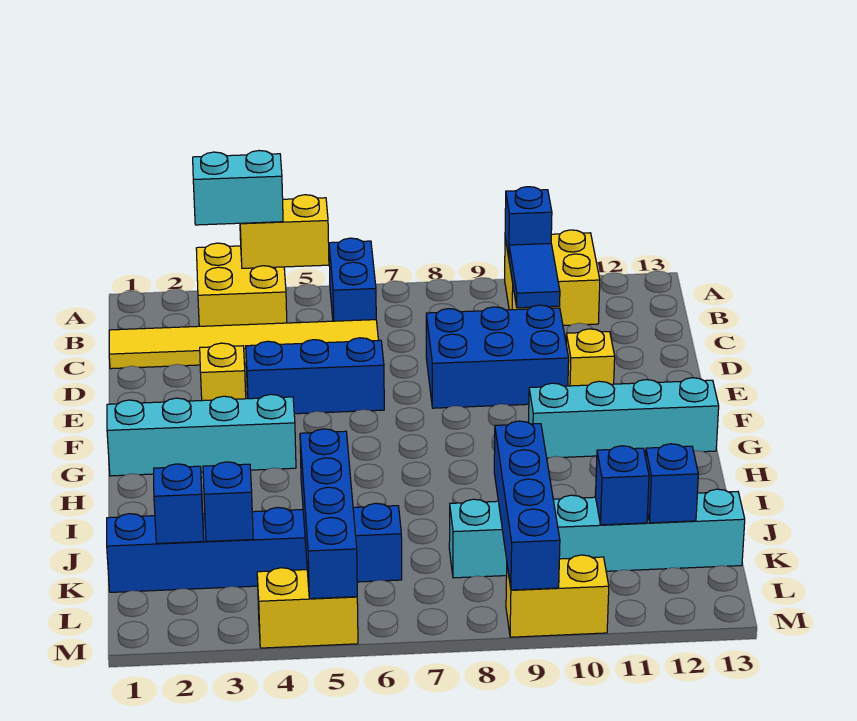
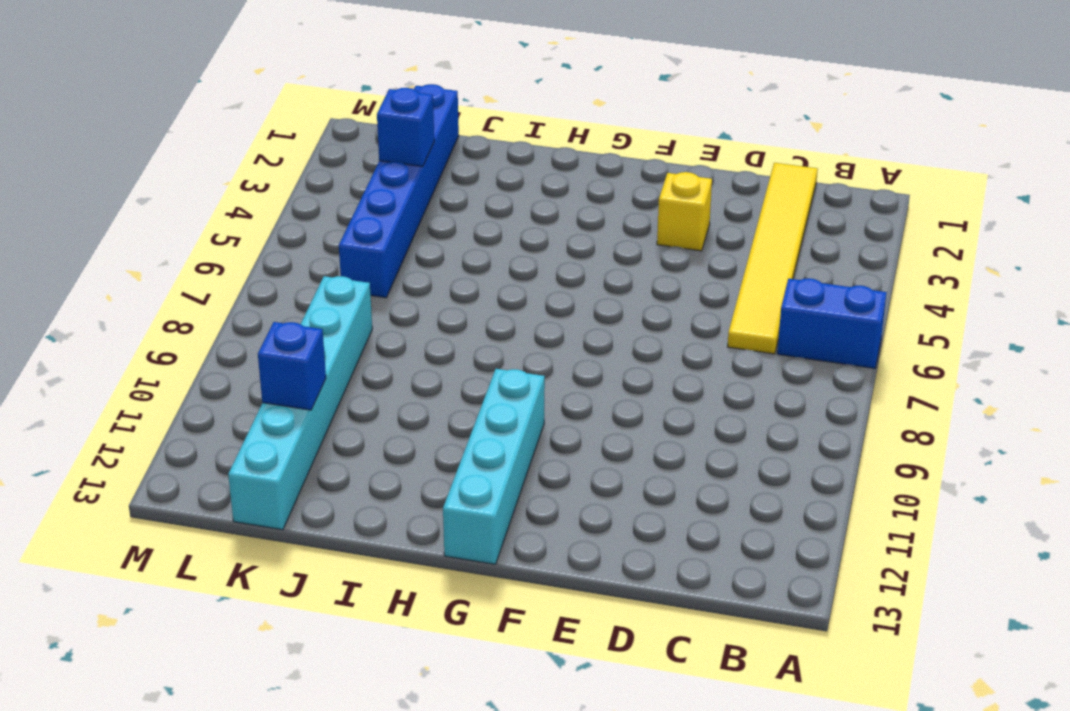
none -> yellow brick A3:B4 level 1
none -> yellow brick A10:B11 level 1
none -> blue brick D8:E10 level 1

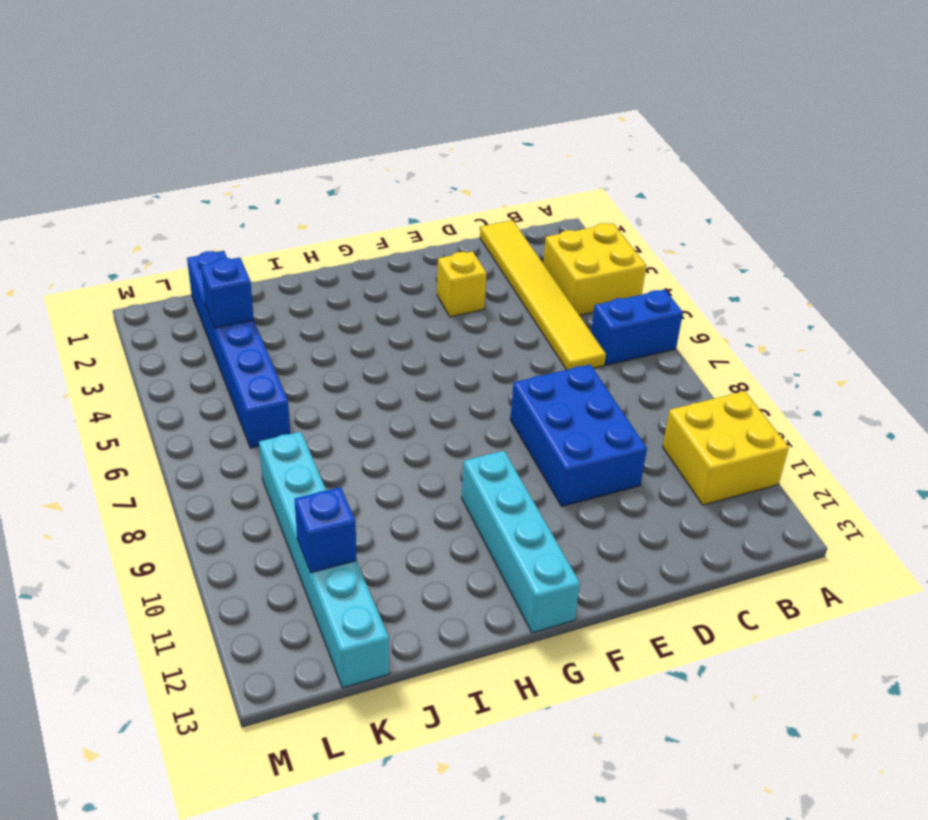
none -> blue brick E4:E6 level 1
none -> yellow brick E11 level 1
none -> cyan brick G1:G4 level 1

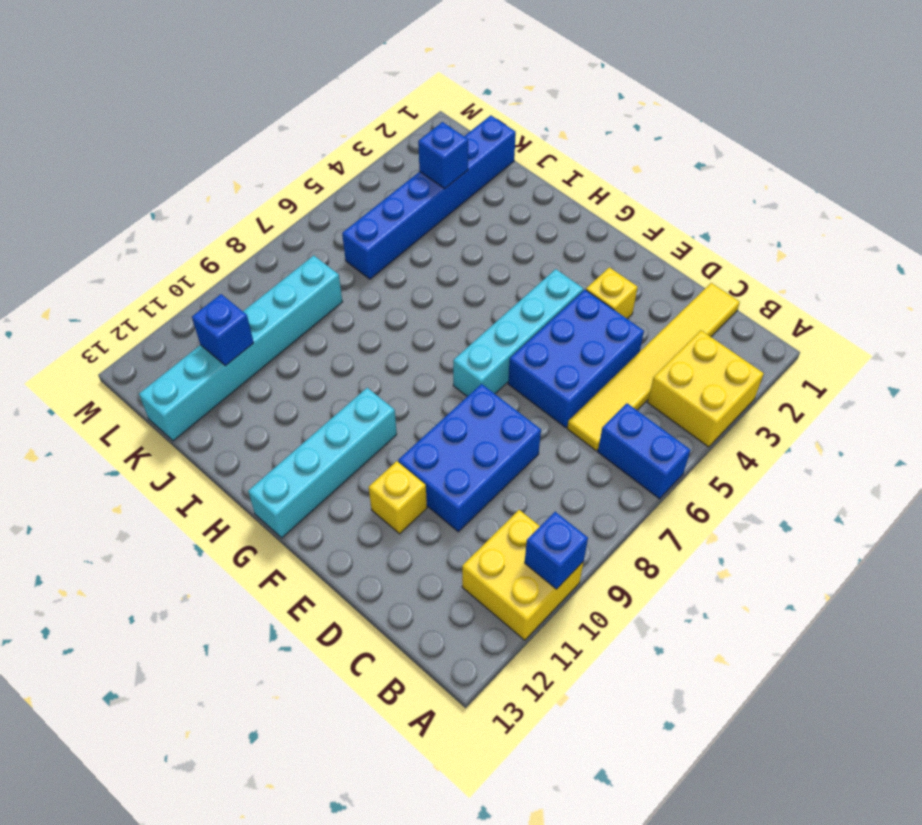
blue brick D4:E6 level 1 -> blue brick E4:E6 level 1
cyan brick F4:F7 level 1 -> cyan brick G1:G4 level 1
none -> yellow brick M4:M5 level 1
none -> yellow brick M9:M10 level 1
none -> yellow brick A4:A5 level 2

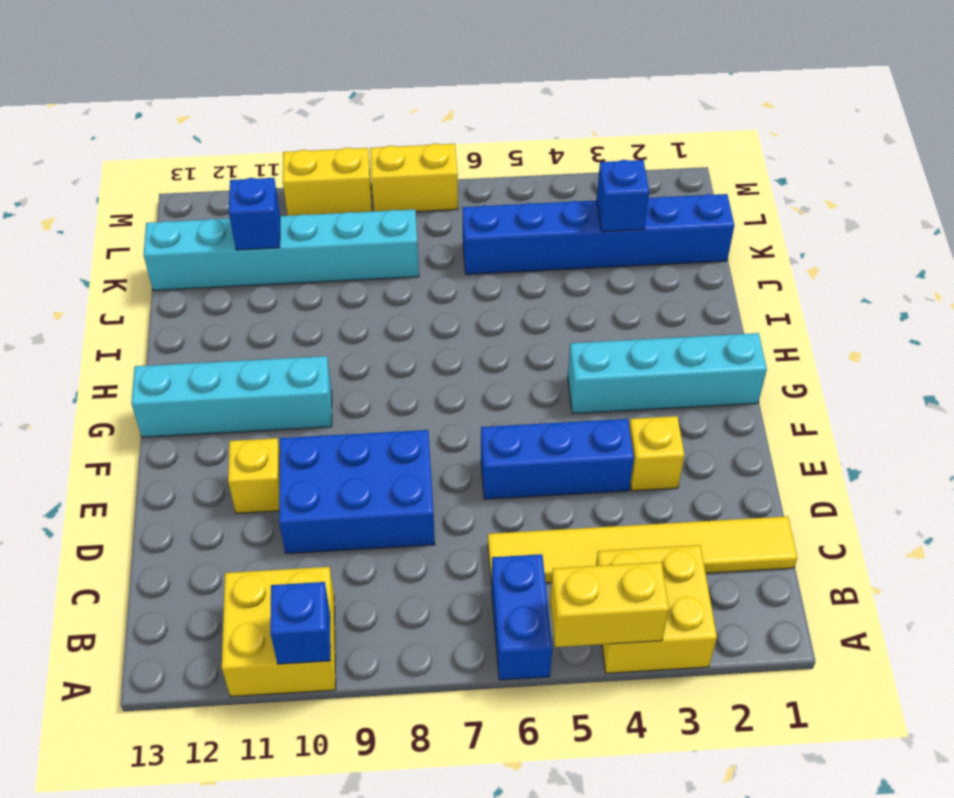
yellow brick M7:M8 level 1 -> yellow brick M4:M5 level 1
none -> blue tile B10:C10 level 2
none -> blue brick J5:M5 level 2
none -> blue brick J9:M9 level 2

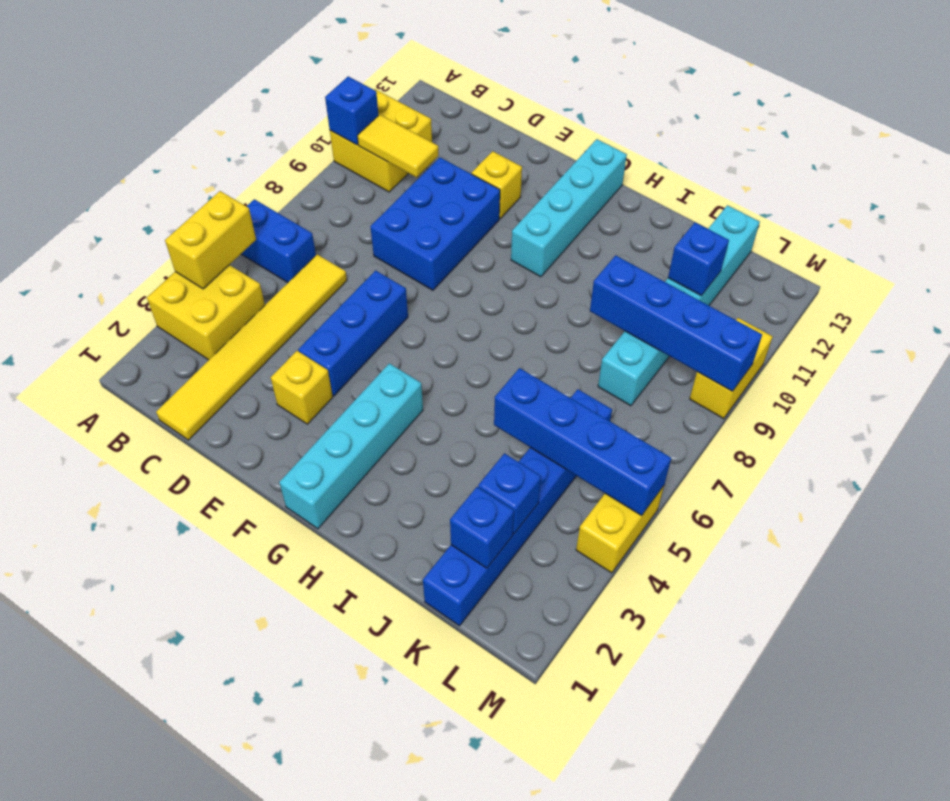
yellow tile B10:C10 level 2 -> blue tile B10:C10 level 2
none -> blue brick K12 level 2
none -> cyan brick A3:A4 level 3

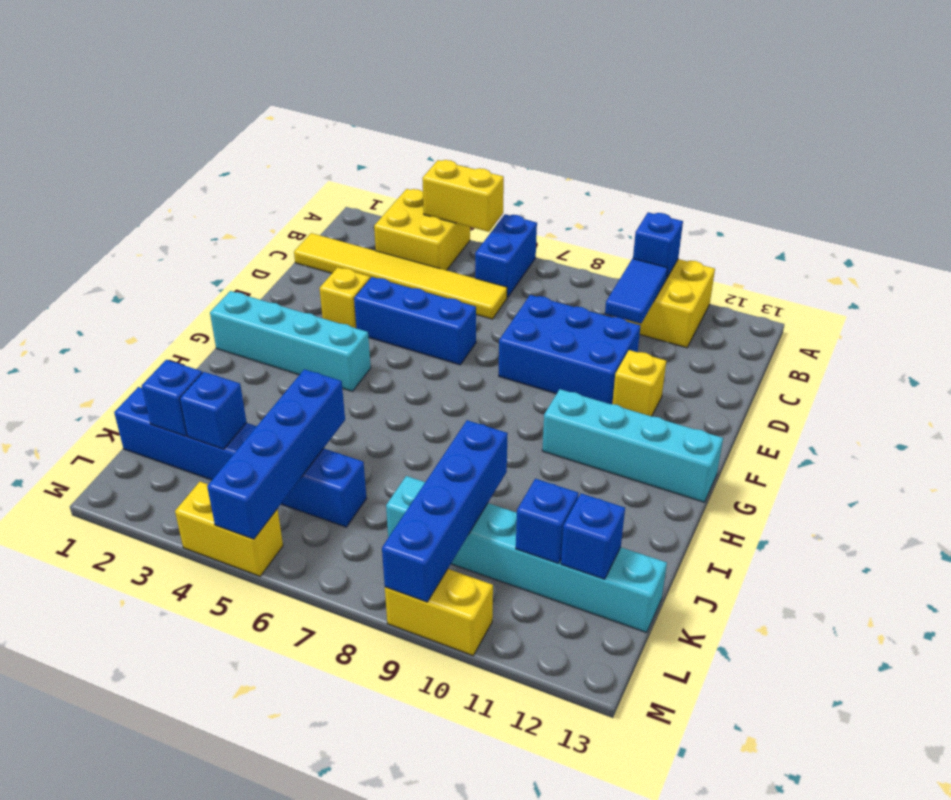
none -> cyan brick A3:A4 level 3

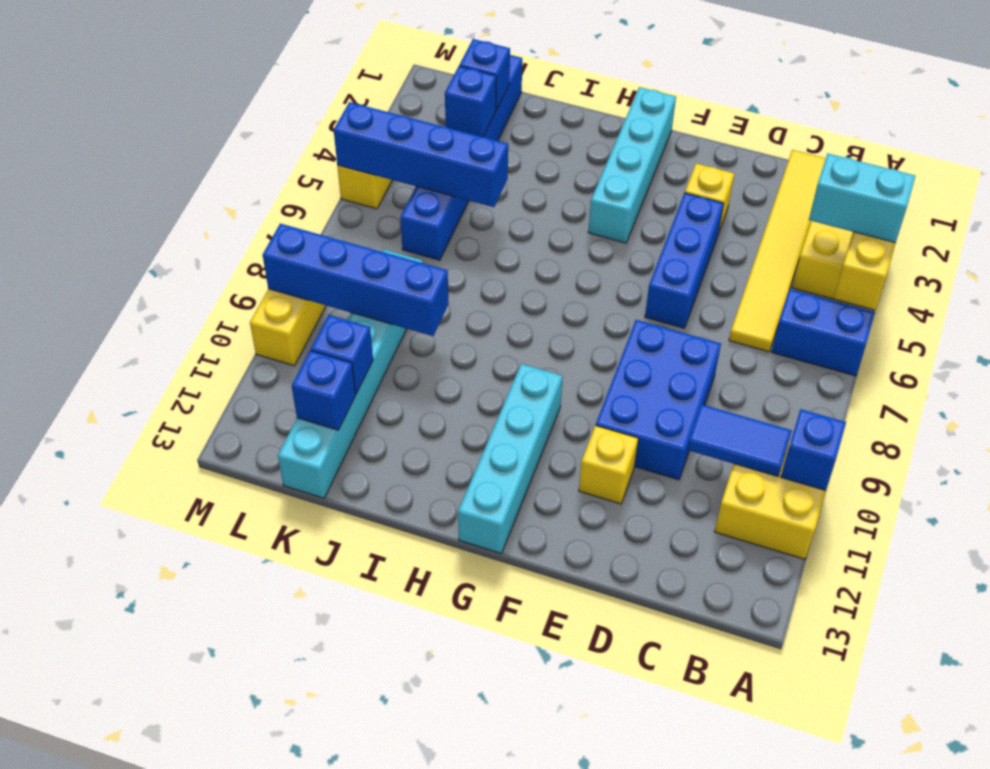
cyan brick A4:B4 level 3 -> cyan brick A3:A4 level 3

